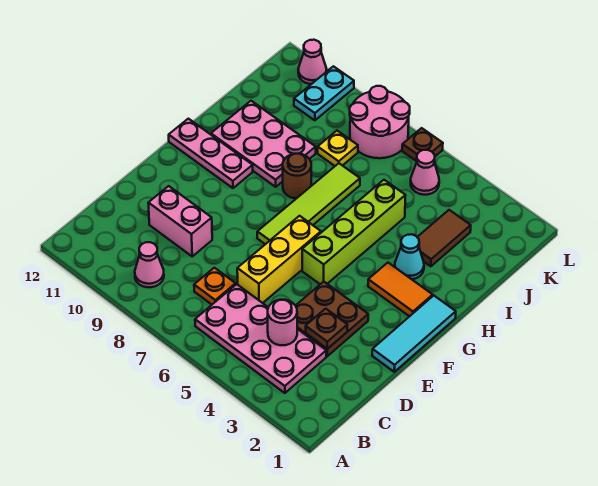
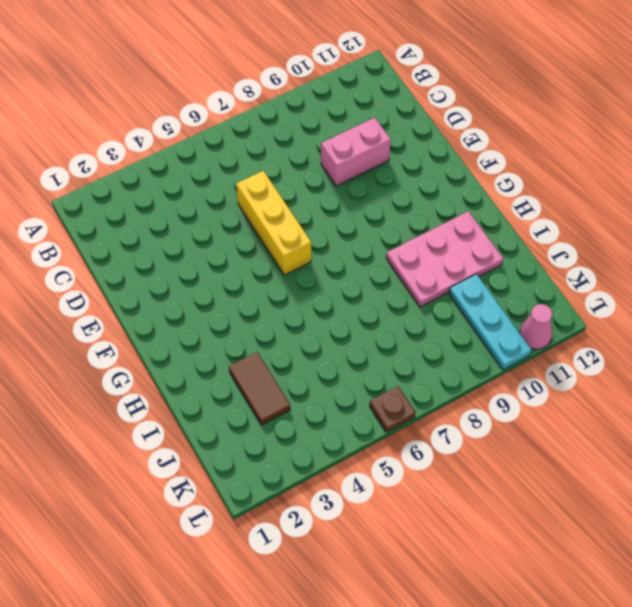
cyan plate J10:L10 level 1 -> cyan plate K10:L10 level 1
none -> pink plate B3:C6 level 1
none -> pink cone B9 level 1
none -> orange plate C7 level 1

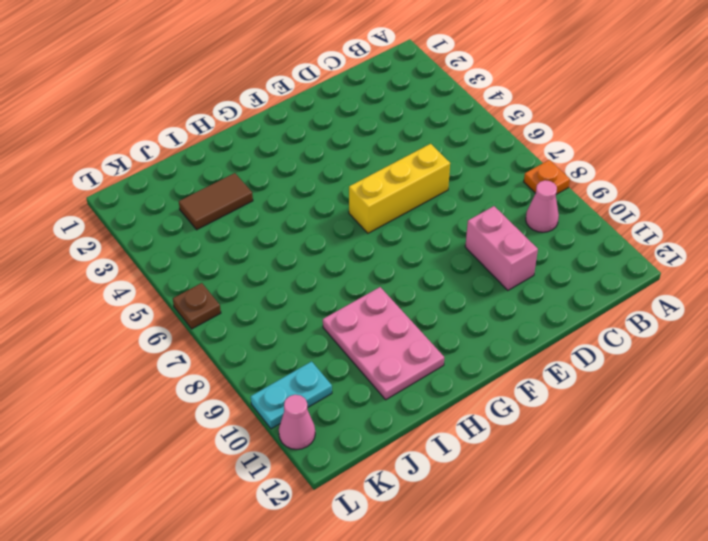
orange plate A8 level 1 -> orange plate C7 level 1
none -> pink plate B3:C6 level 1
none -> brown plate D3:E4 level 1
none -> cyan tile E1:G1 level 1

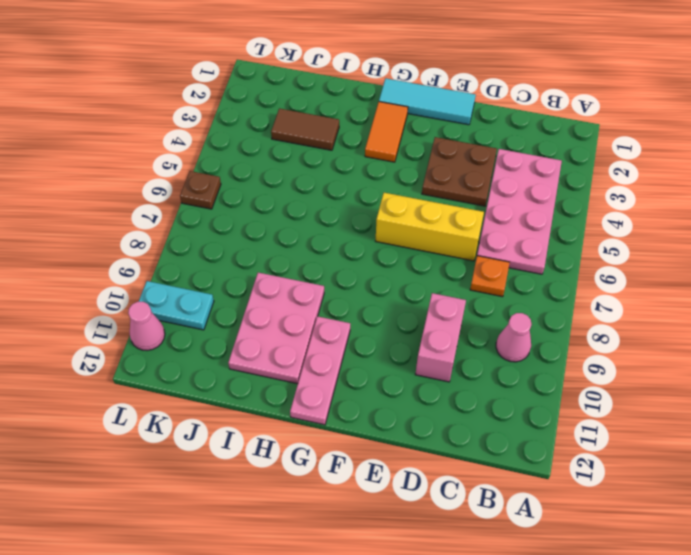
none -> lime brick F5:I5 level 1
none -> lime tile F7:I7 level 1
none -> cyan cone H3 level 1

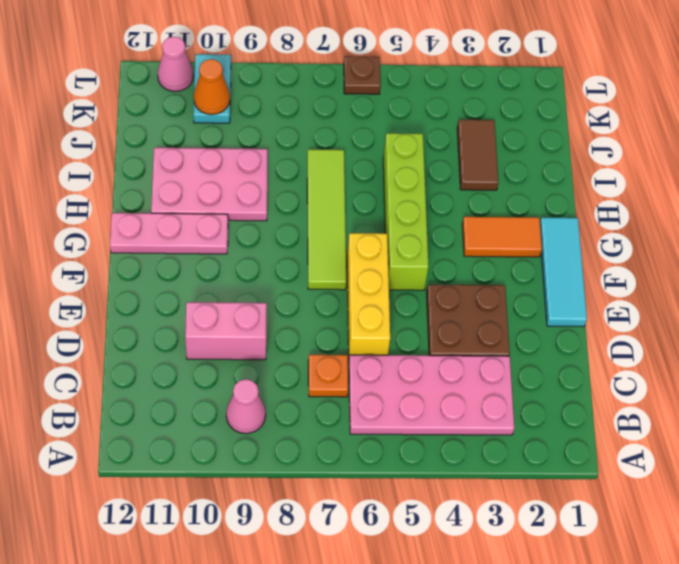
orange cone K10 level 2 -> none
none -> cyan cone H3 level 1
none -> brown round brick H8 level 1
none -> yellow plate J8 level 1

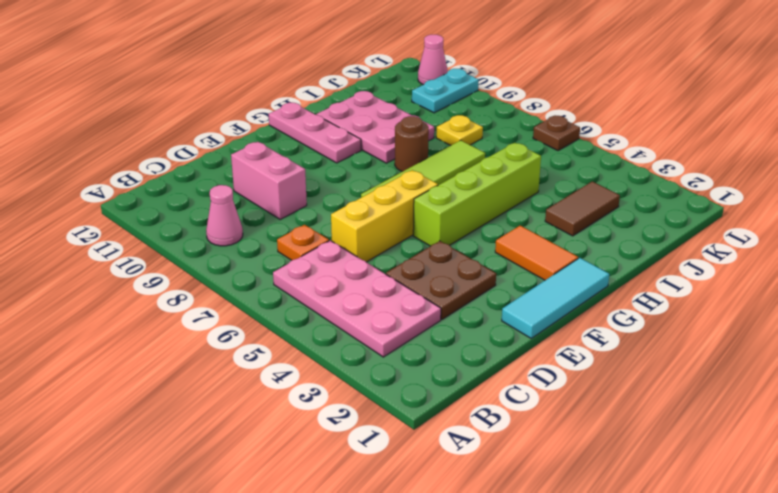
none -> cyan cone H3 level 1
none -> pink cone K5 level 1
none -> pink round brick K7:L8 level 1

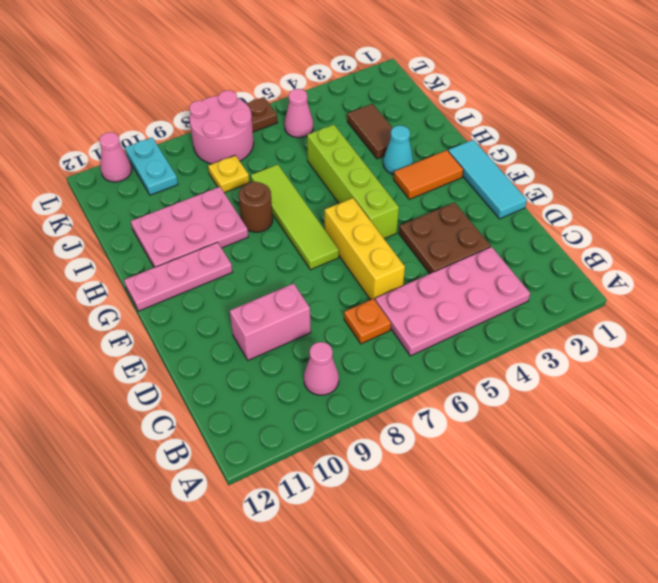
none -> pink round brick C4 level 2
none -> brown plate D3 level 2

